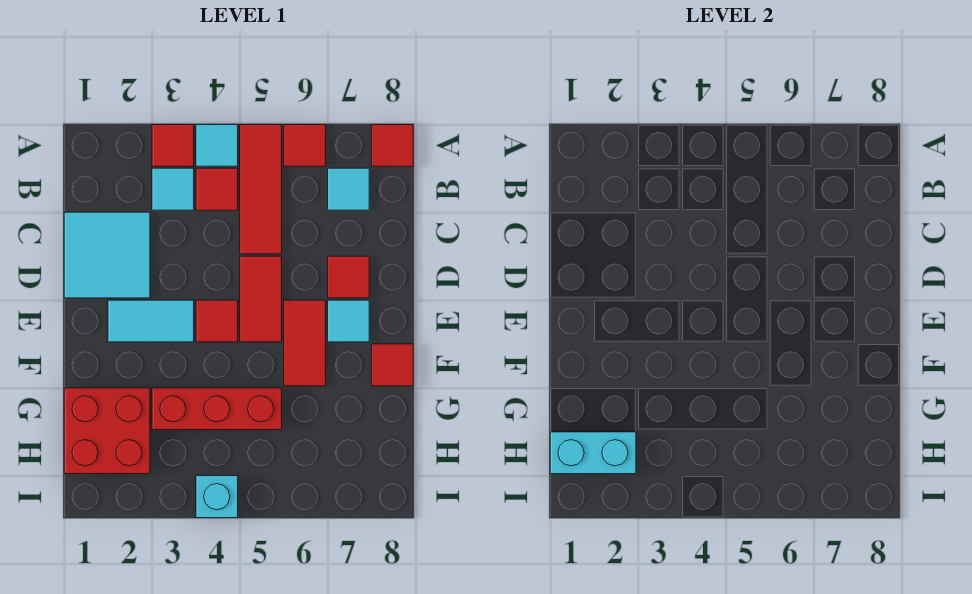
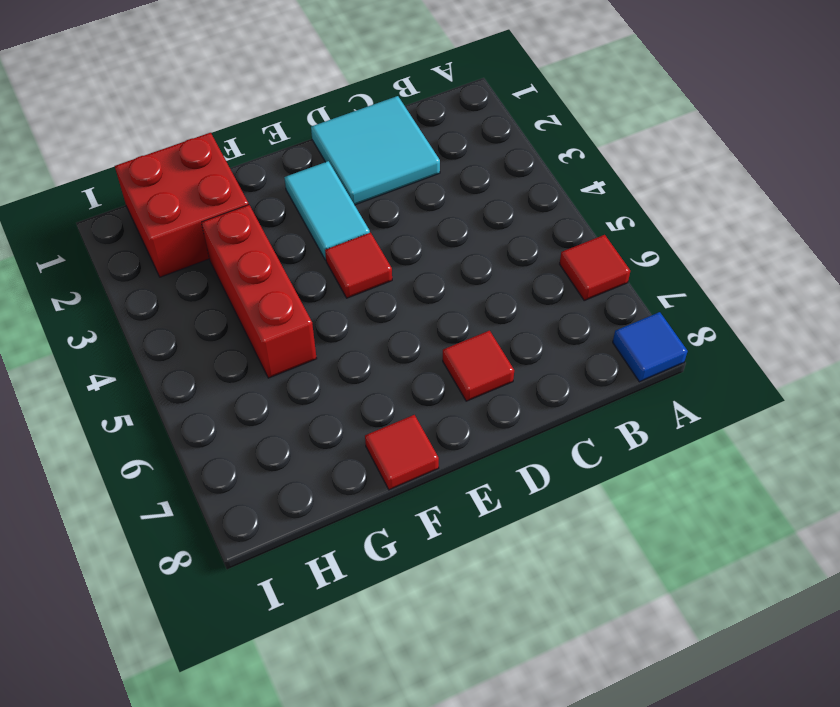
blue tile A8 level 1 -> red tile A8 level 1
none -> red tile A3 level 1
none -> cyan tile A4 level 1
none -> red tile A5:C5 level 1

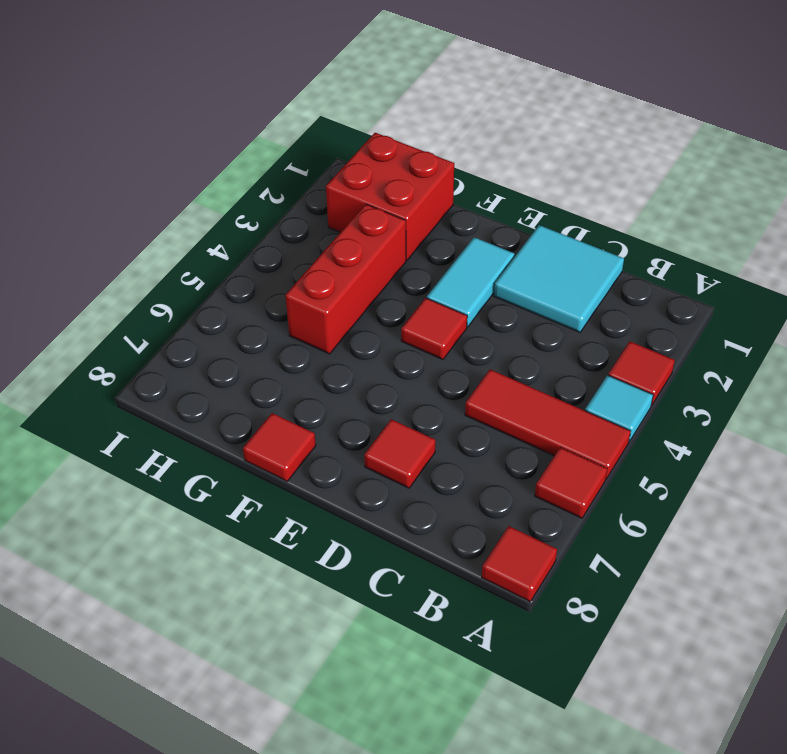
none -> cyan tile B3 level 1
none -> red tile B4 level 1
none -> cyan tile B7 level 1

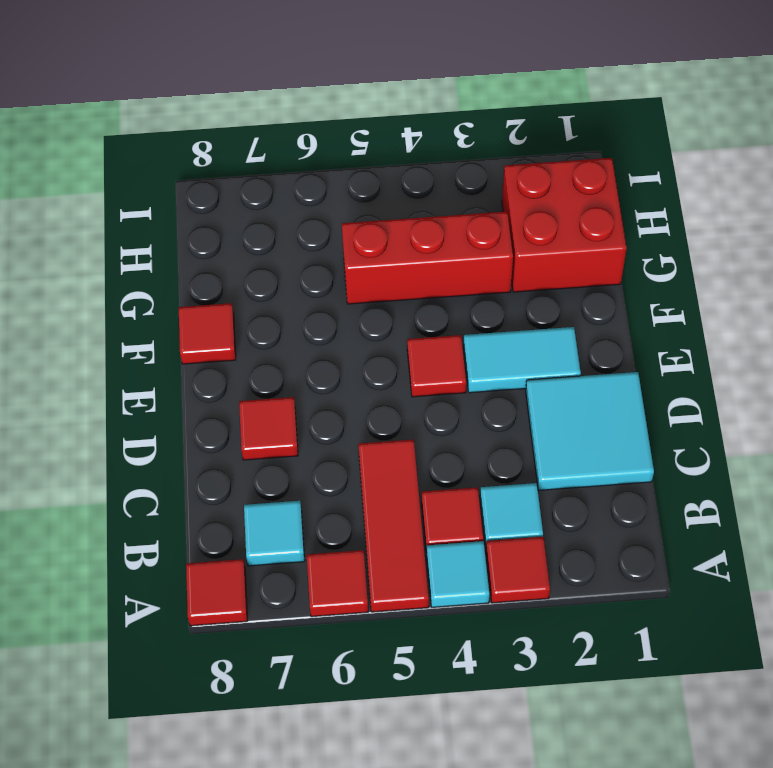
none -> red tile D5:E5 level 1
none -> red tile E6:F6 level 1
none -> cyan tile E7 level 1

